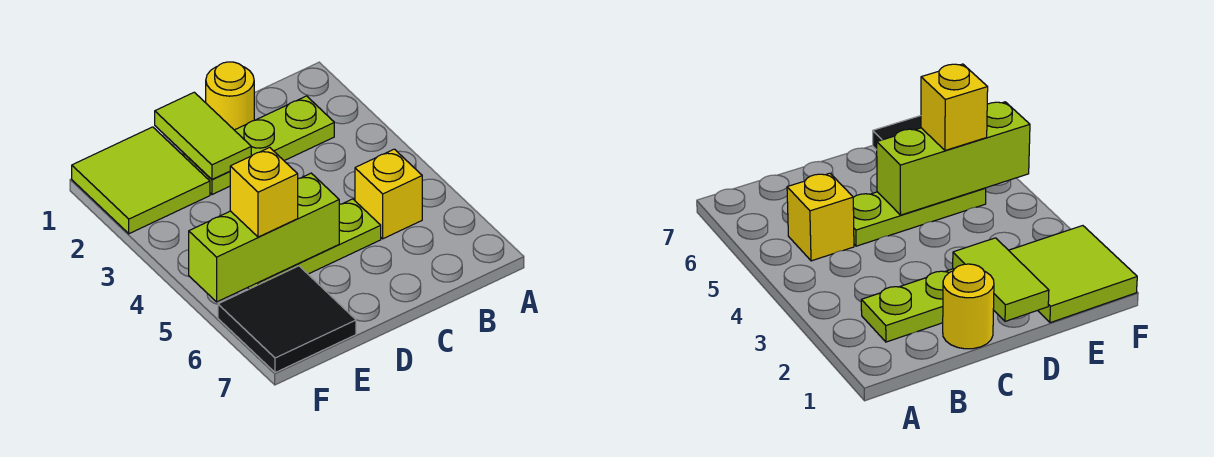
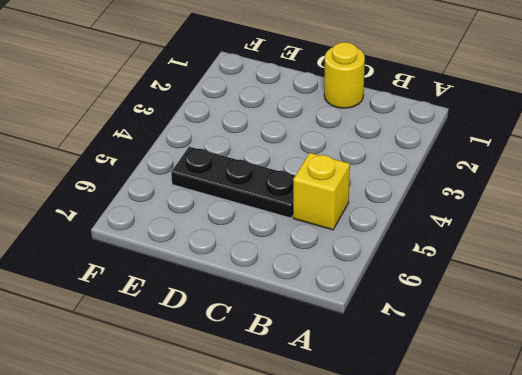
black plate C5:E5 level 1 -> lime plate C5:E5 level 1
none -> lime plate B2:D2 level 1
none -> lime tile E1:F2 level 1

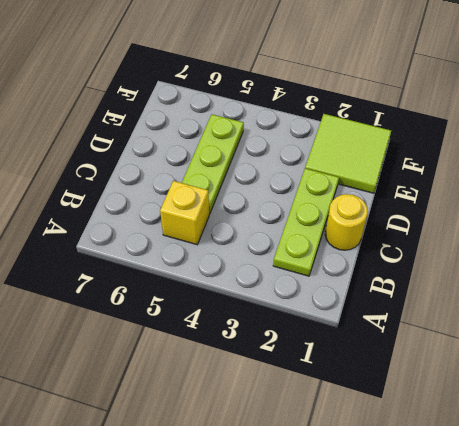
none -> black tile E6:F7 level 1
none -> lime tile D1:D2 level 2

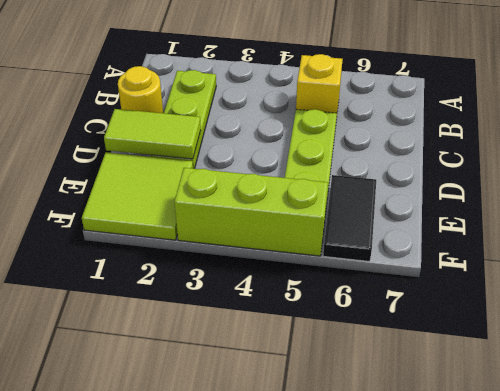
black tile E6:F6 level 1 -> black tile E6:F7 level 1
lime brick F3:F5 level 1 -> lime brick D5:F5 level 2
none -> yellow brick E5 level 3

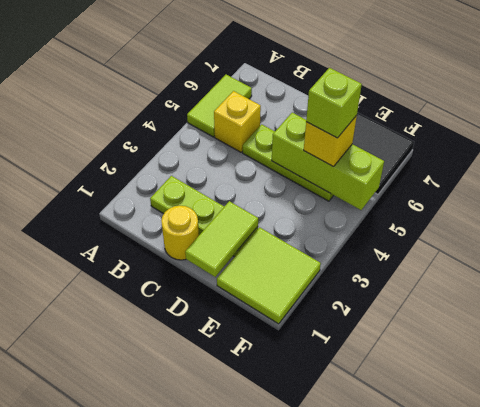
lime tile A5:A6 level 1 -> none
lime brick E5 level 4 -> none

